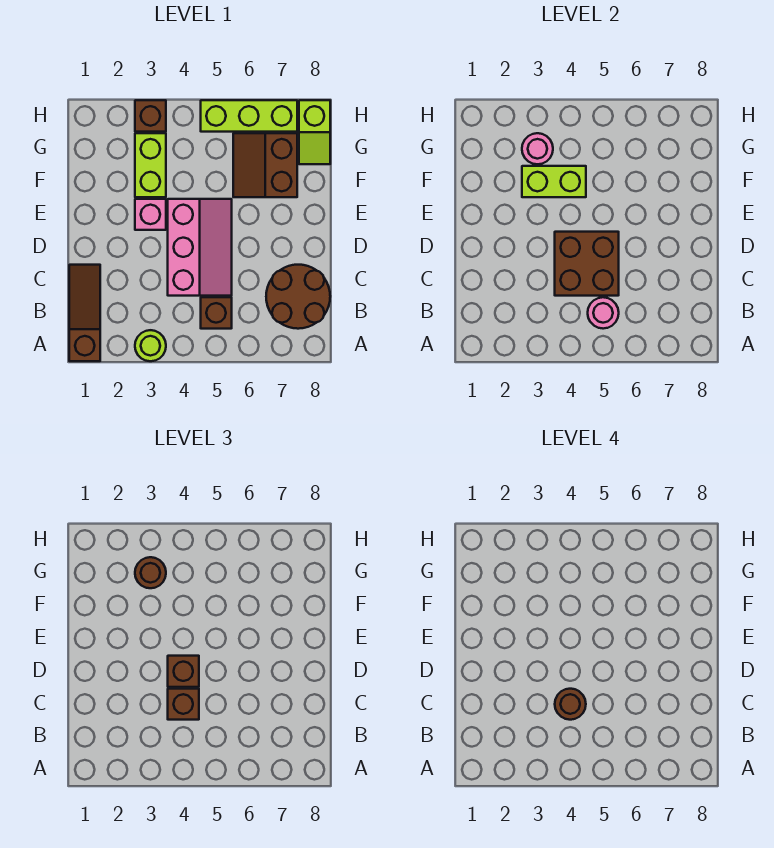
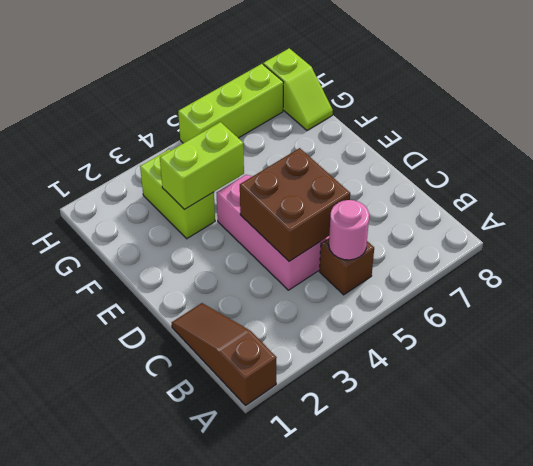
none -> lime round brick A3 level 1
none -> brown round brick B7:C8 level 1
none -> pink brick E3 level 1

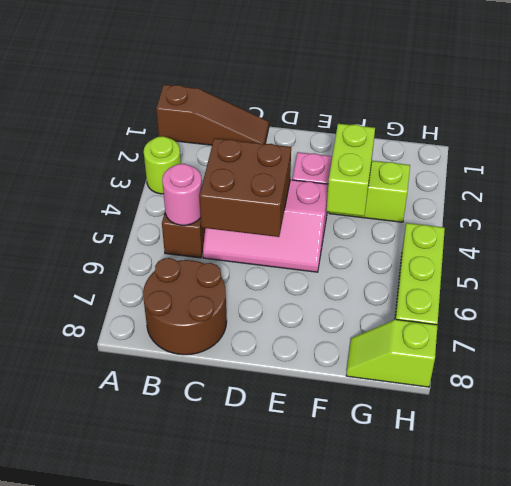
none -> brown slope F6:G7 level 1 top 7
none -> brown brick H3 level 1
none -> pink round brick G3 level 2

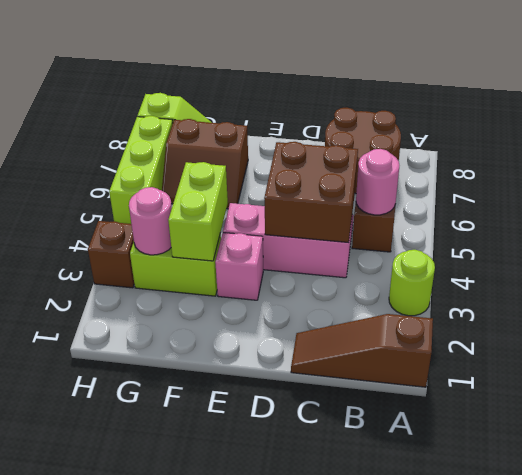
none -> brown brick C4 level 3
none -> brown brick D4 level 3
none -> brown round brick G3 level 3

